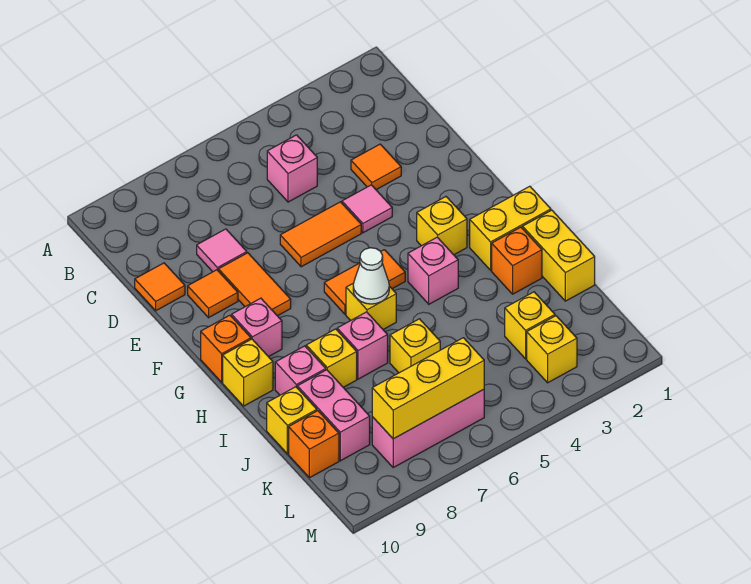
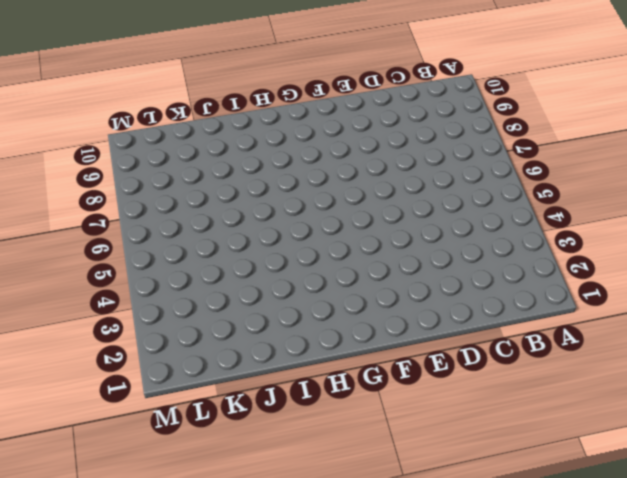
none -> pink brick C5 level 1
none -> orange tile D3 level 1
none -> pink tile D8 level 1
none -> orange tile D10 level 1

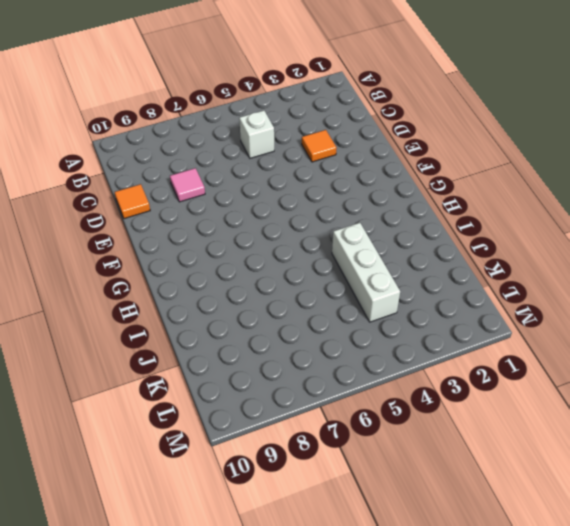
white brick C5 level 1 -> pink brick C5 level 1
white brick I4:K4 level 1 -> none
none -> pink tile E4 level 1
none -> orange tile E5:E6 level 1
none -> orange tile E8:F8 level 1
none -> orange tile E9 level 1

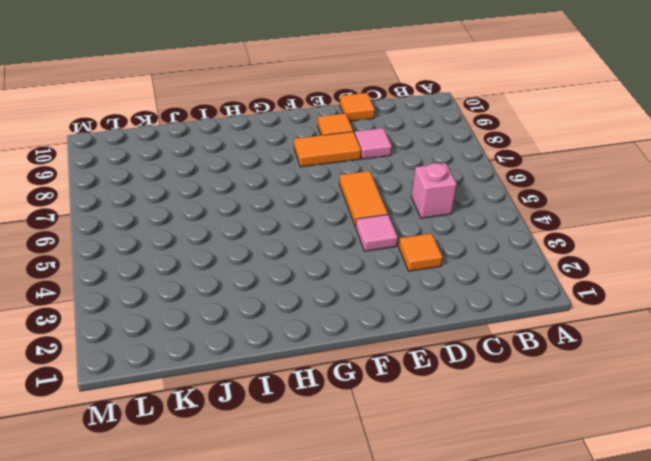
none -> yellow brick G3 level 1
none -> orange tile G5:G6 level 1
none -> pink brick G9 level 1
none -> orange brick G10 level 1

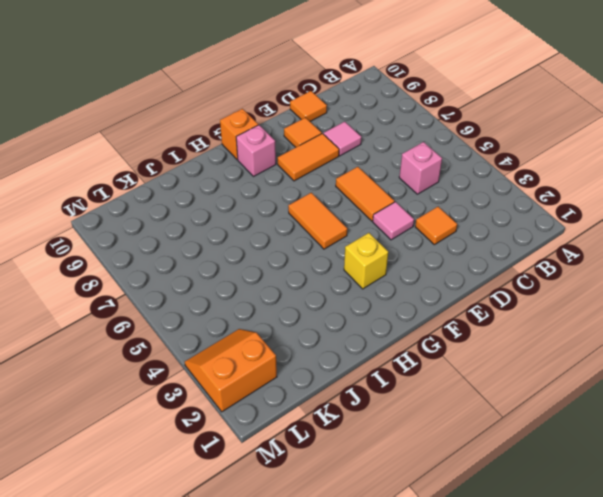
orange slope L2:M3 level 1 top 2 -> yellow brick L3 level 1
none -> yellow brick H1:H2 level 1
none -> pink brick H4 level 1
none -> yellow brick H6 level 1
none -> yellow brick H10 level 1

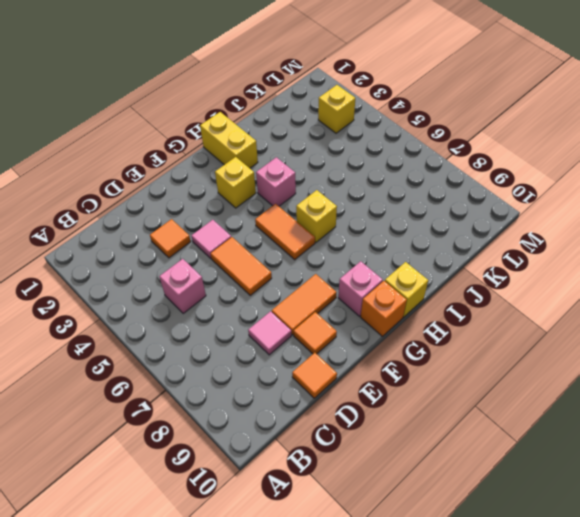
none -> yellow brick I1:J1 level 1
none -> orange brick I2 level 1
none -> pink brick I7 level 1
none -> yellow brick I8 level 1

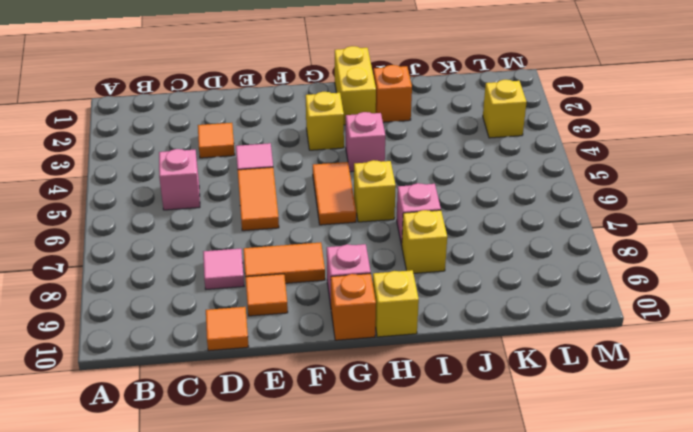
none -> yellow brick I1:J1 level 1
none -> pink brick I9 level 1
none -> yellow brick J6 level 1
none -> pink brick J9:K9 level 1

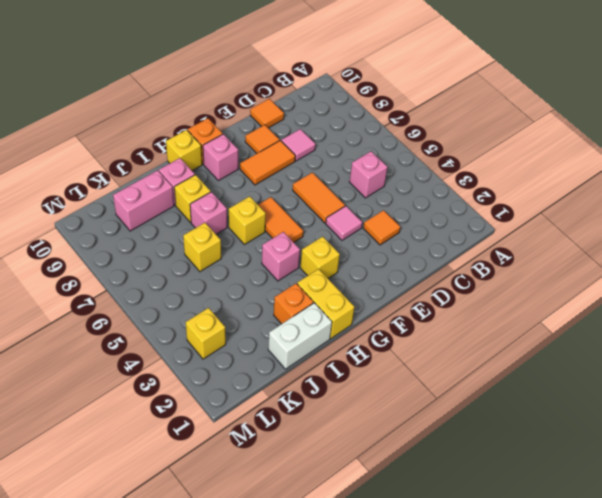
white brick I1:J1 level 1 -> yellow brick I1:J1 level 1
none -> yellow brick J10 level 1
none -> yellow brick K3 level 1
none -> orange brick K10 level 1
none -> pink brick L6:L8 level 1

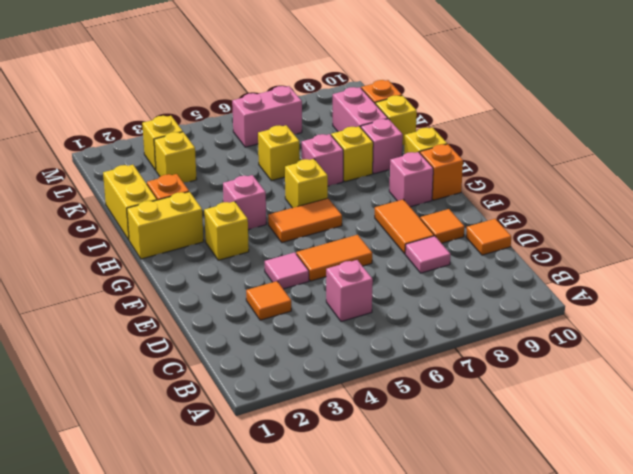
pink brick L6:L7 level 1 -> pink brick L6:L8 level 1
none -> white cone H6 level 2
none -> yellow brick L6:L8 level 2

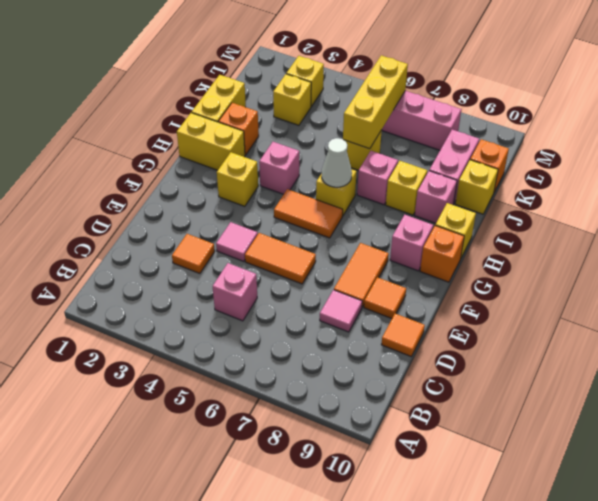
yellow brick J6:L6 level 2 -> yellow brick L6:L8 level 2

